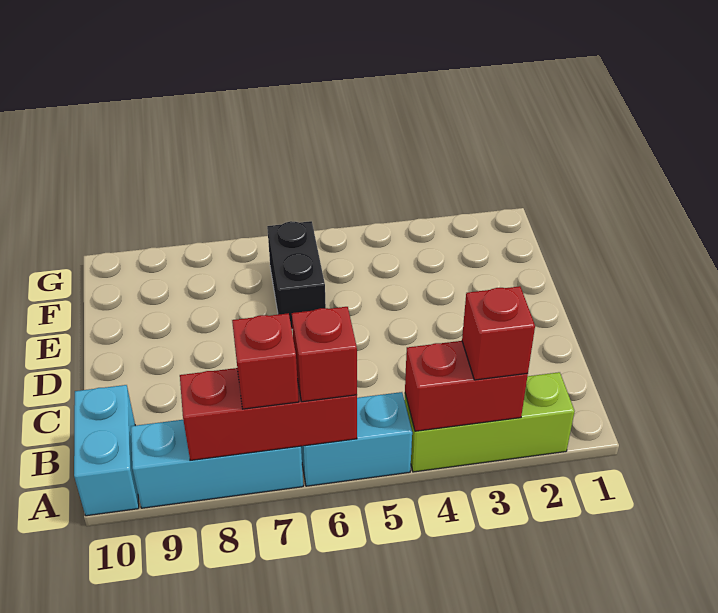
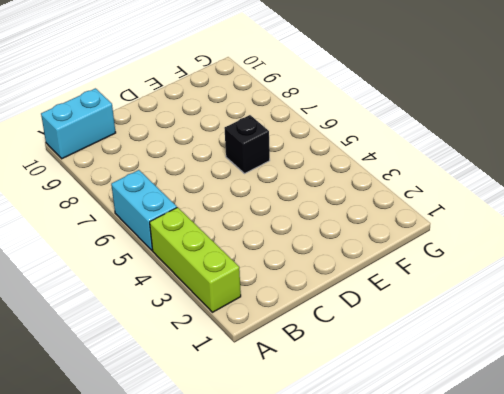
black brick E6 level 1 -> black brick E6:F6 level 1
none -> cyan brick A7:A9 level 1
none -> red brick A3:A4 level 2

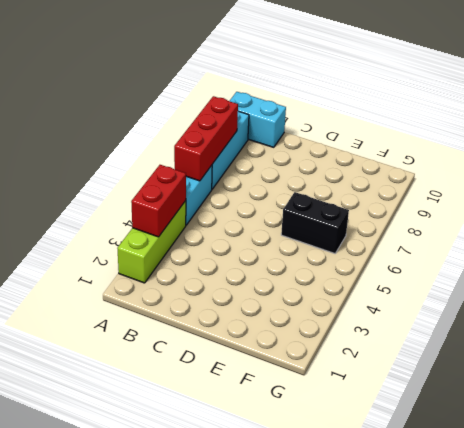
none -> red brick A3 level 3
none -> red brick A6 level 3

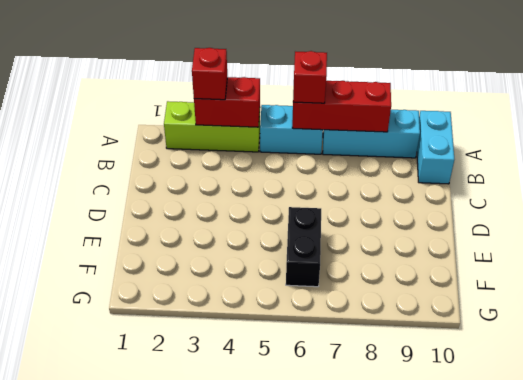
none -> red brick A7 level 3

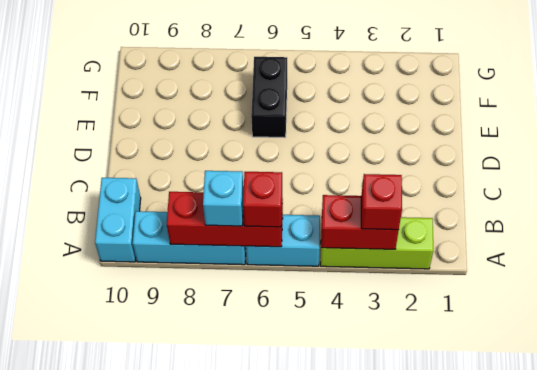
cyan brick A7 level 3 -> red brick A7 level 3

